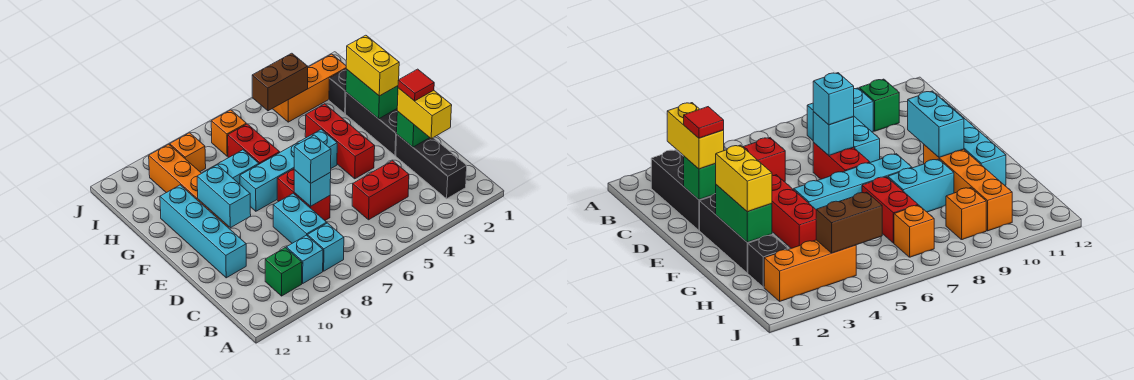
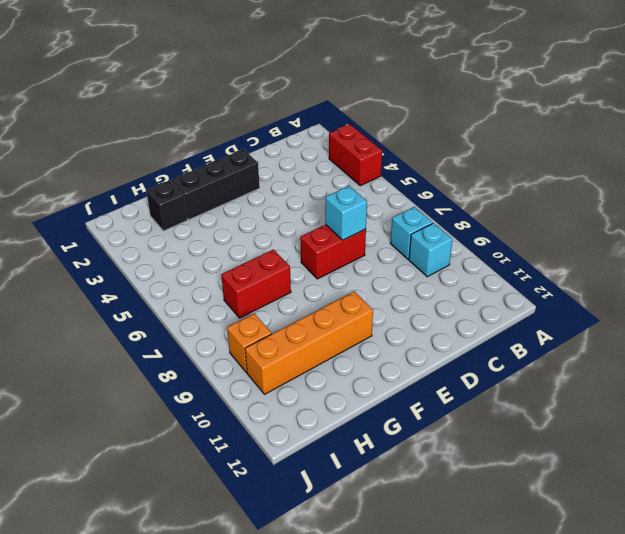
red brick A3:A4 level 1 -> red brick C4:C5 level 1
none -> black brick B2:D2 level 1
none -> green brick B10 level 1
none -> cyan brick C8:D8 level 1

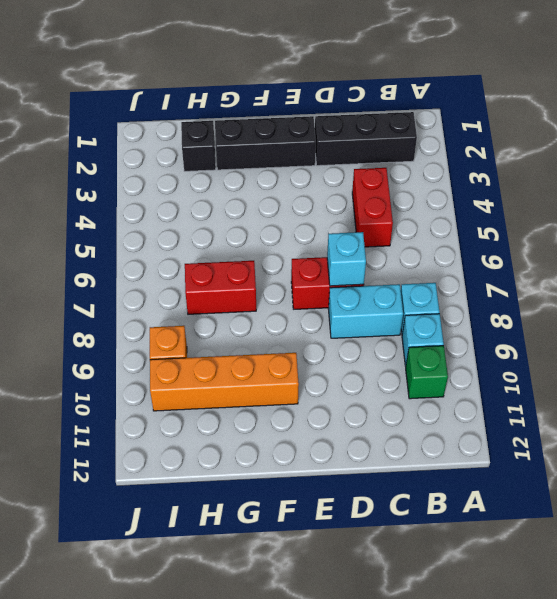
none -> cyan brick D11:G11 level 1
none -> red brick E4:G4 level 1
none -> cyan brick F5:F8 level 1

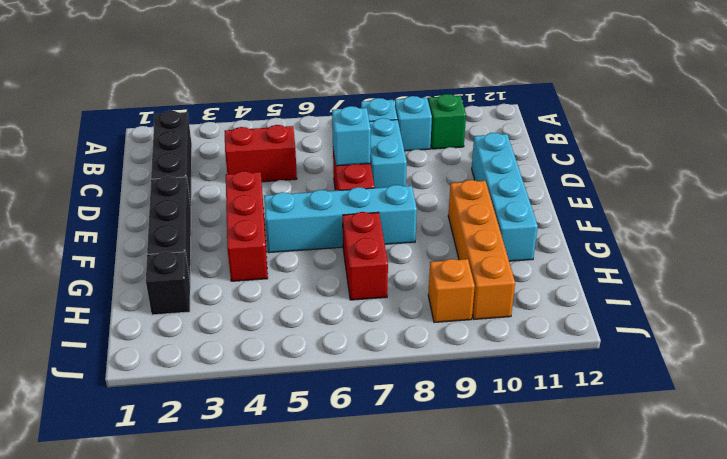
none -> cyan brick G8:G9 level 1
none -> orange brick I2:I4 level 1
none -> orange brick I7 level 1

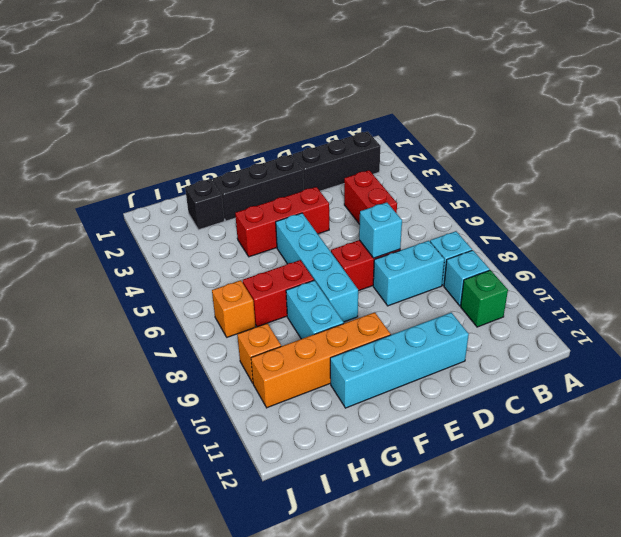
none -> orange brick I2:I4 level 1
none -> green brick D2 level 2
none -> cyan brick E10:F10 level 2

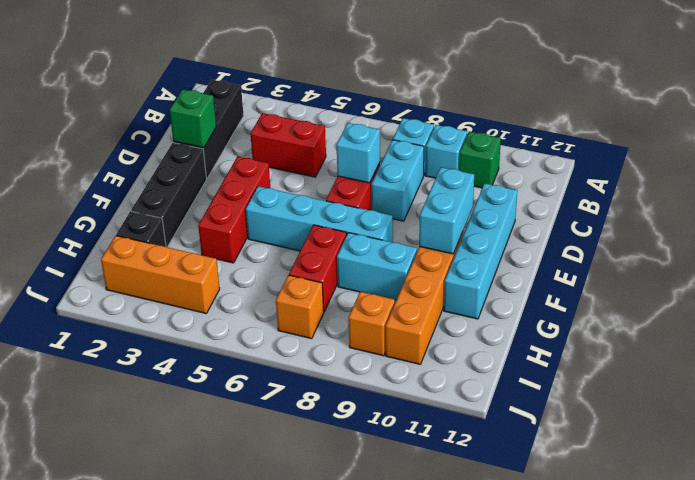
none -> green brick F2:G2 level 2
none -> brown brick I4:I5 level 2
none -> yellow brick C2:D2 level 3

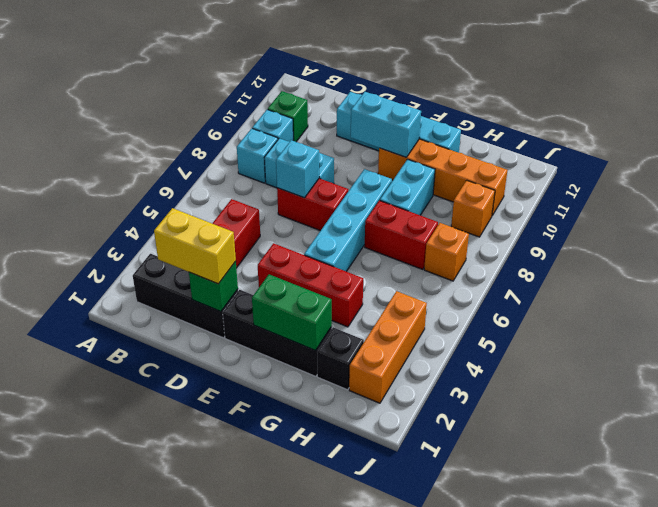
none -> brown brick I4:I5 level 2
none -> cyan brick D7 level 3
none -> yellow brick F2:G2 level 3

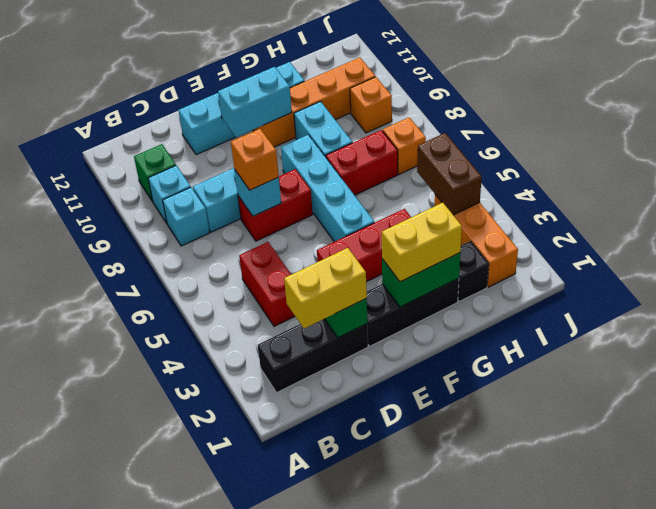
orange brick D7 level 3 -> cyan brick D7 level 3
none -> red tile D2 level 4

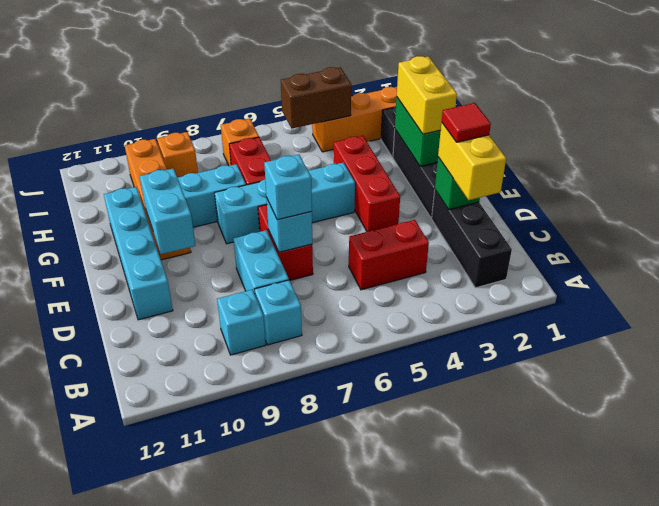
none -> green brick B10 level 1

